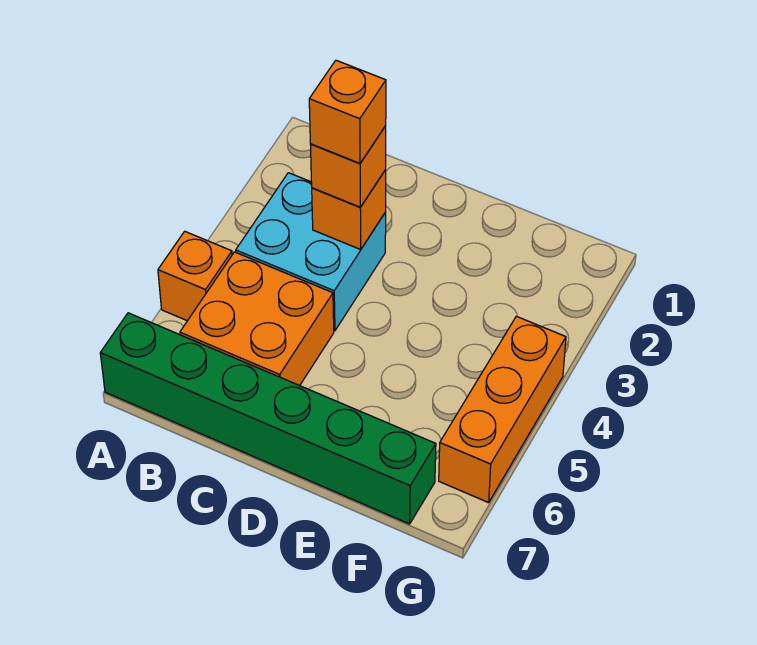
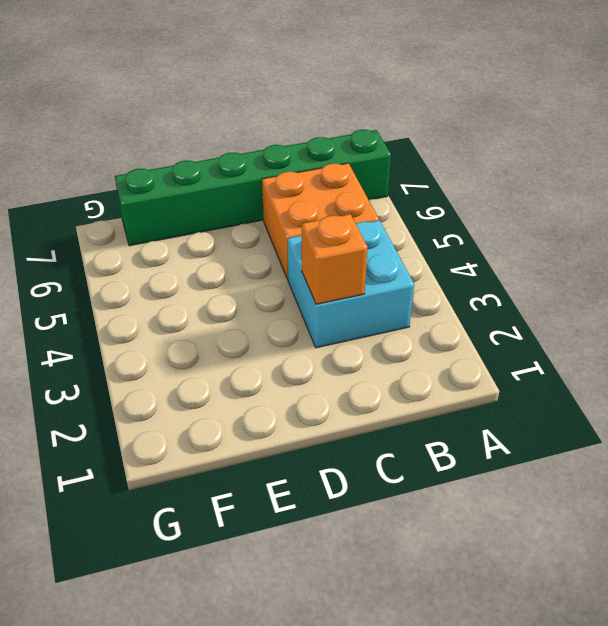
none -> orange brick A5 level 1
none -> orange brick G4:G6 level 1

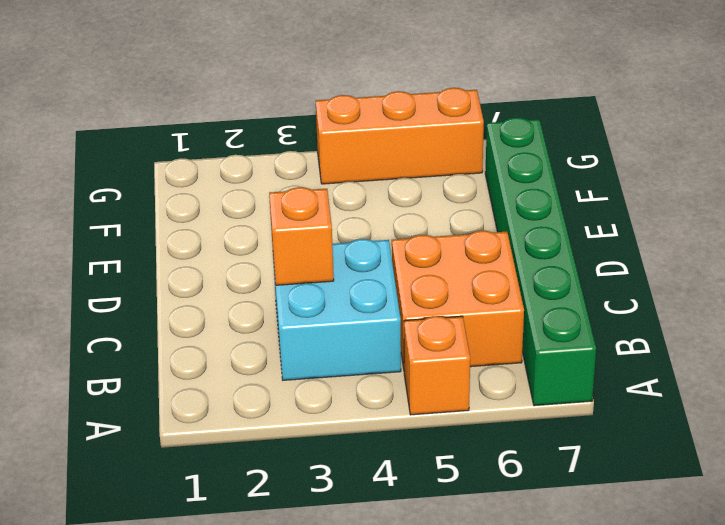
none -> orange brick C3 level 3
none -> orange brick C3 level 4

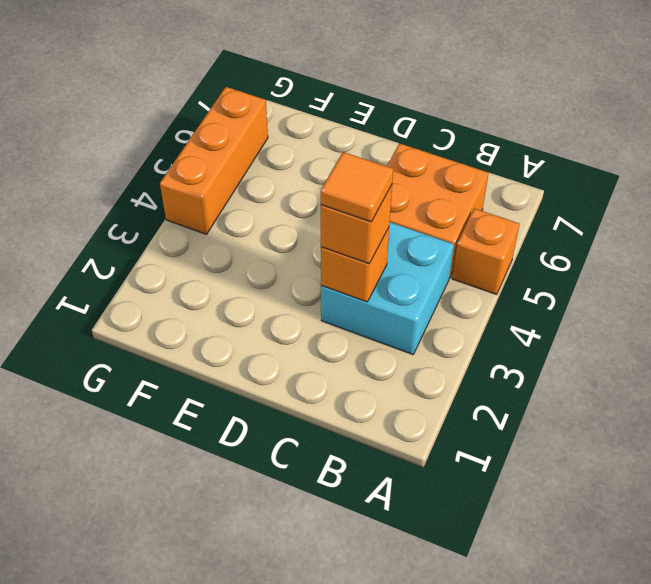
orange tile C3 level 4 -> orange brick C3 level 4
none -> green brick A7:F7 level 1

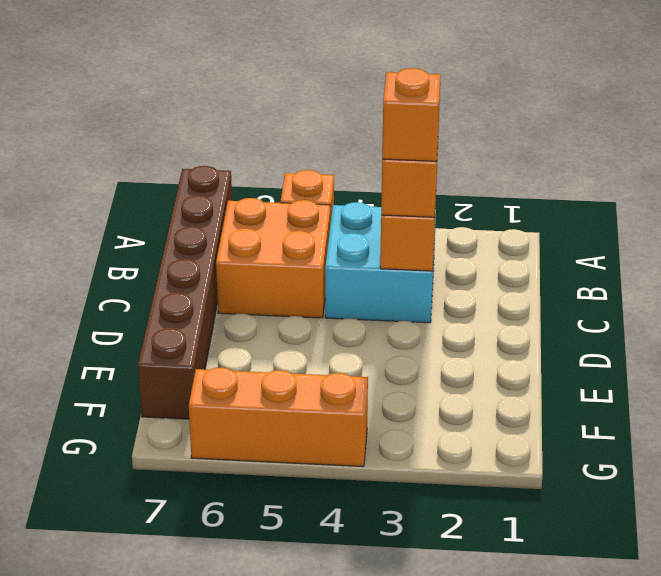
brown brick A7:F7 level 1 -> green brick A7:F7 level 1

